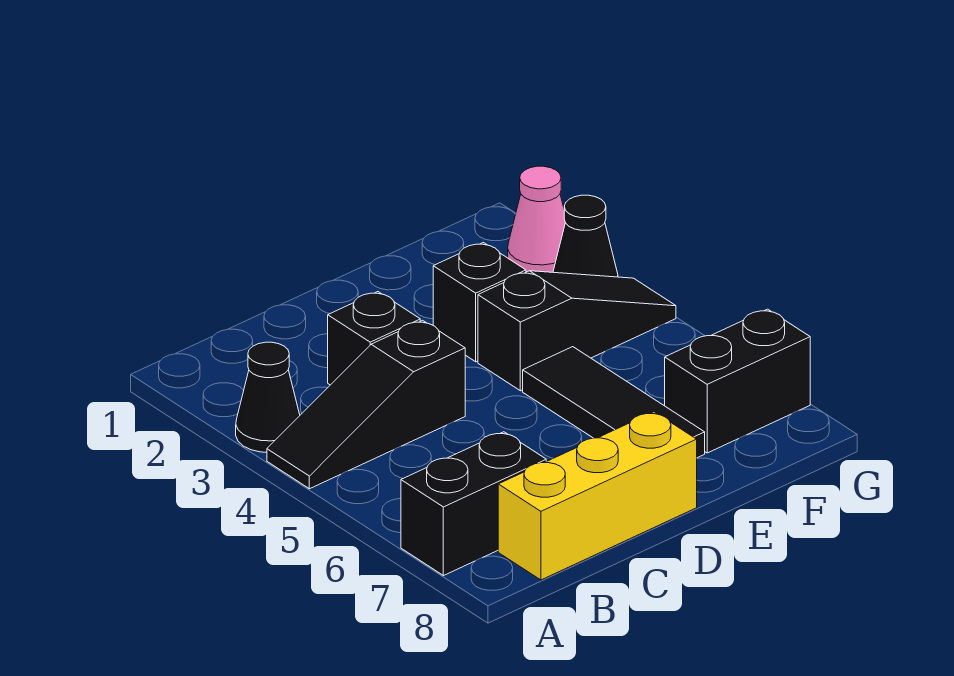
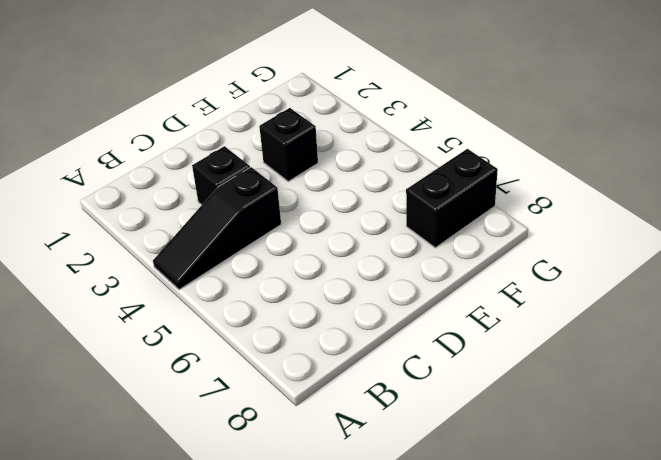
none -> black cone A3 level 1
none -> black brick A7:B7 level 1

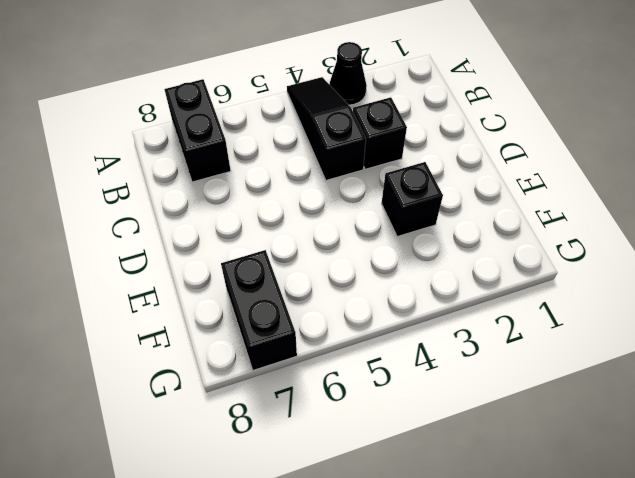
none -> yellow brick B8:D8 level 1
none -> black slope E4:G4 level 1 top E

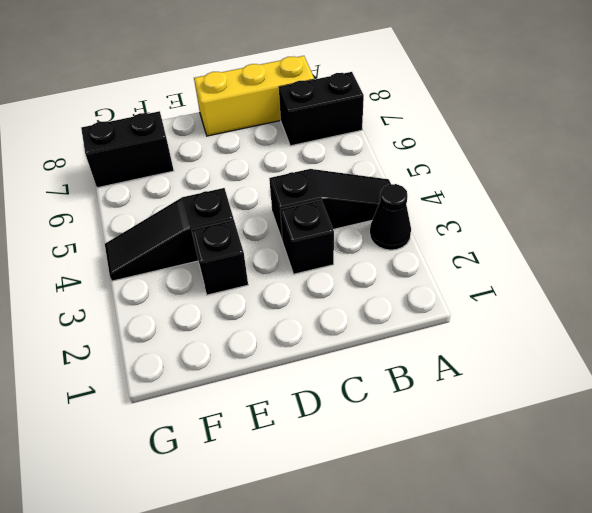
none -> black tile E5:E7 level 1
none -> pink cone G2 level 1

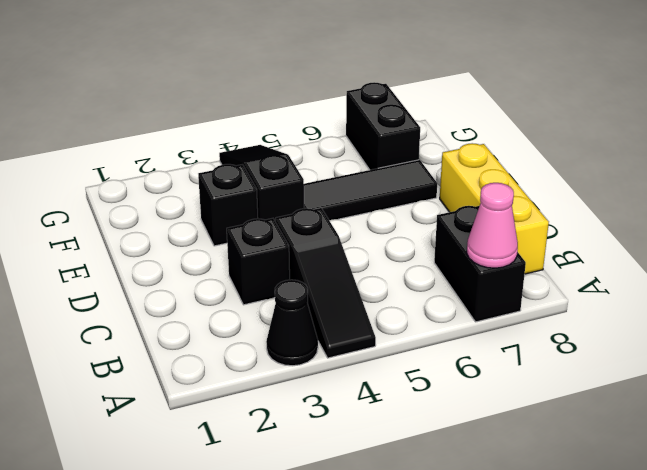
pink cone A7 level 2 -> pink cone G2 level 1
none -> black cone G3 level 1

